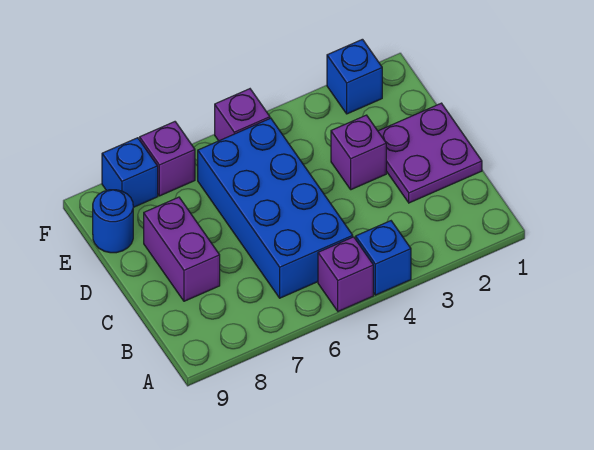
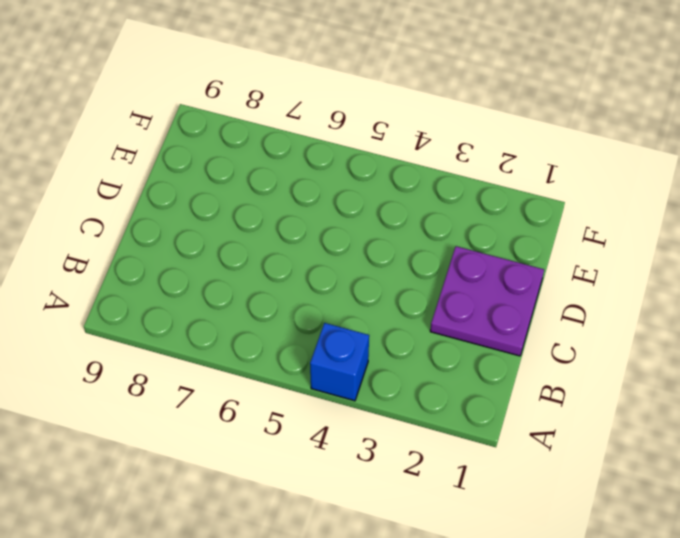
none -> purple brick A5 level 1
none -> blue brick B5:E6 level 1

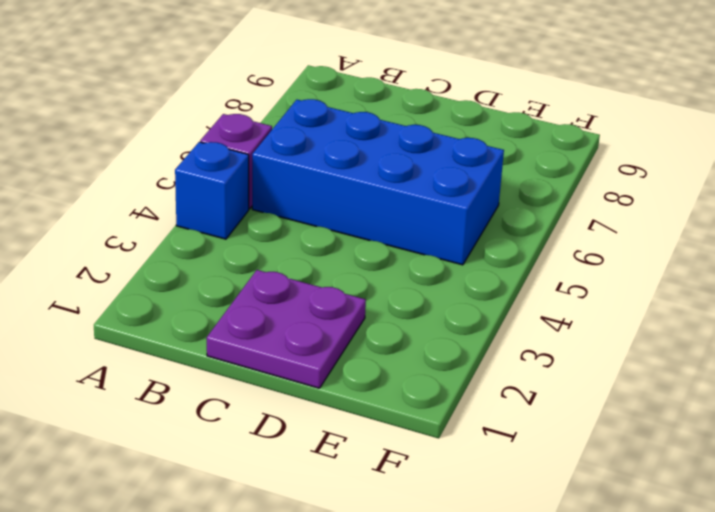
none -> purple brick C8:D8 level 1
none -> purple brick D3 level 1

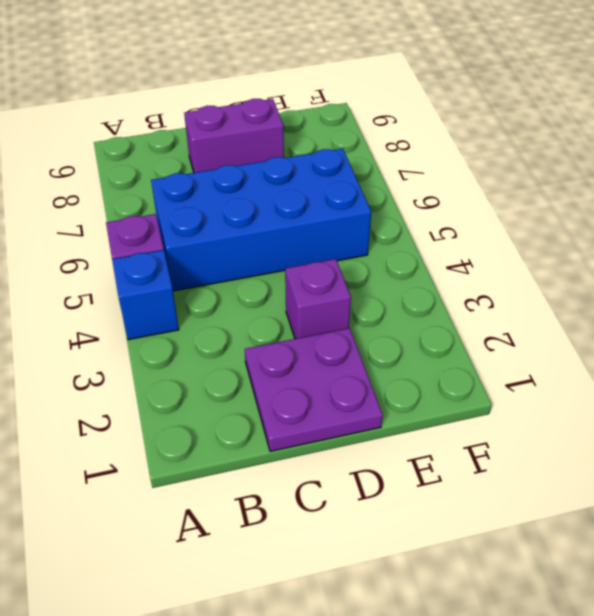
none -> blue round brick E9 level 1
none -> blue brick F2 level 1

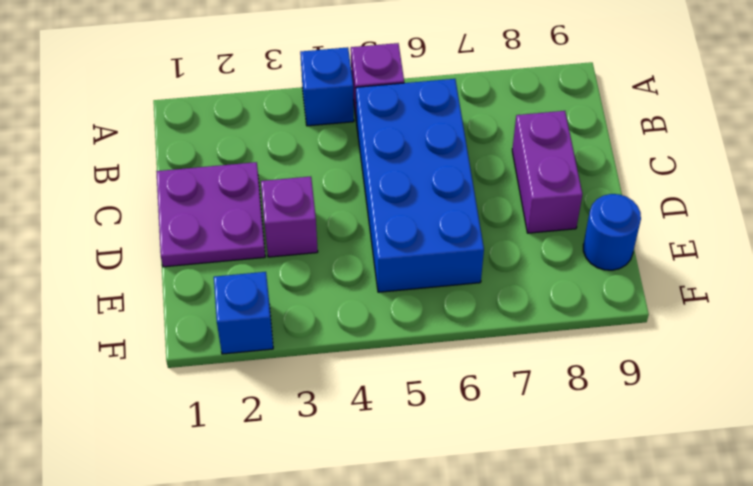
none -> purple brick F5 level 1
none -> purple brick F7 level 1

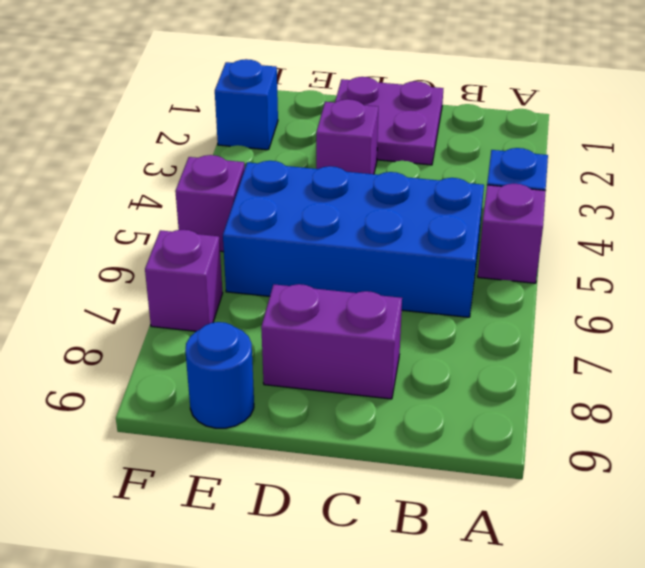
none -> blue brick F8 level 1

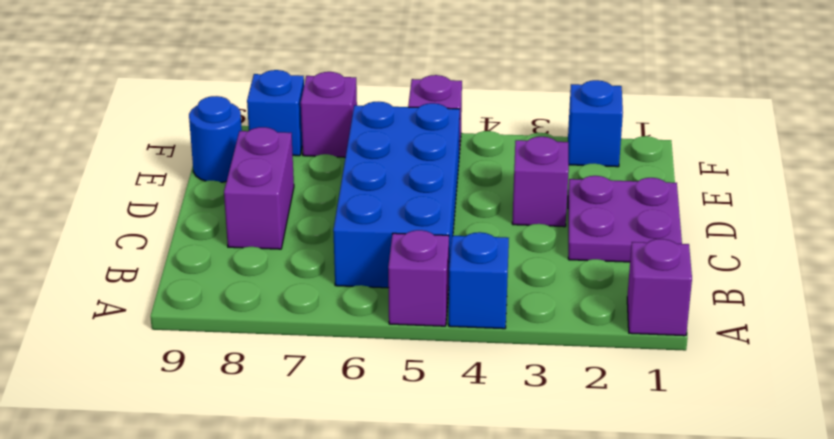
purple brick A1 level 1 -> none

